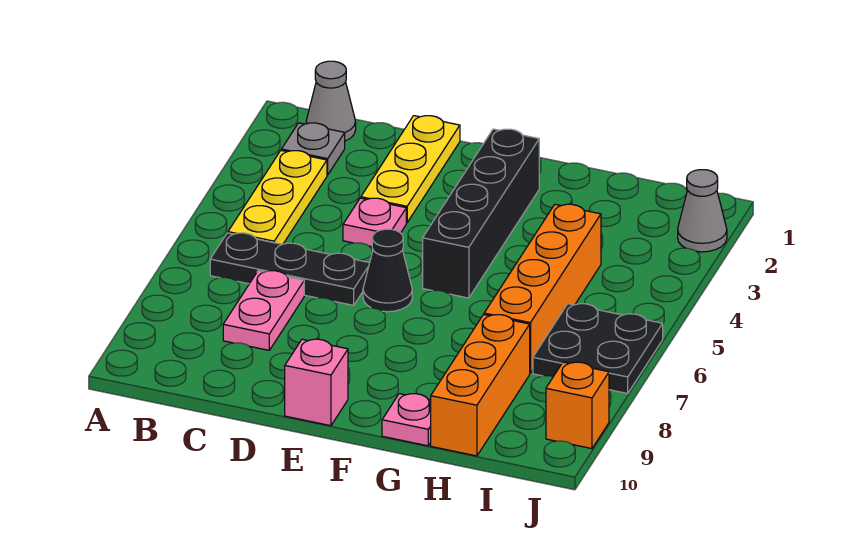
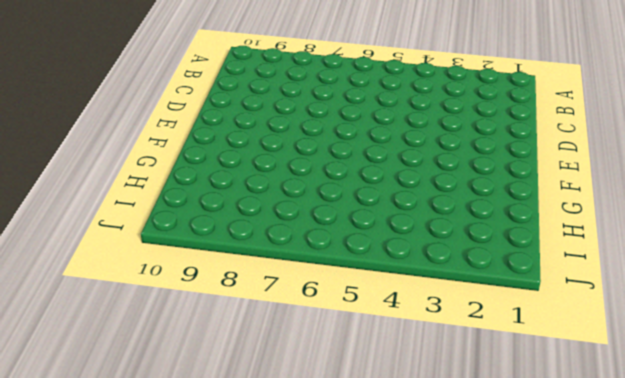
none -> grey cone B1 level 1
none -> grey plate B2 level 1
none -> yellow plate B3:B5 level 1

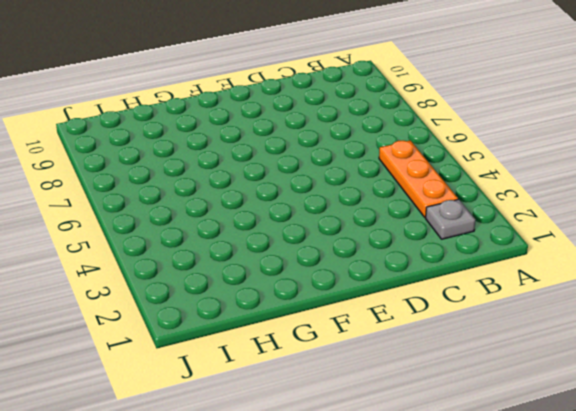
orange plate B3:B5 level 1 -> yellow plate B3:B5 level 1
none -> grey cone B1 level 1
none -> black plate B6:D6 level 1
none -> pink plate C7:C8 level 1

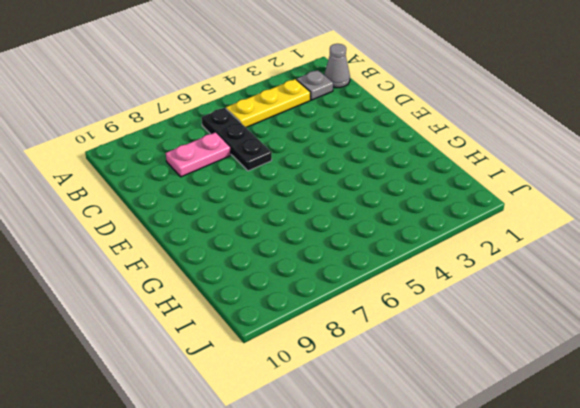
none -> yellow plate D1:D3 level 1
none -> pink plate D4 level 1
none -> black cone E6 level 1

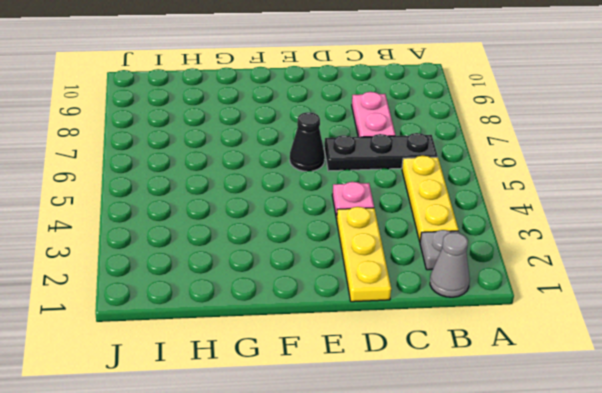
none -> pink brick E10 level 1
none -> black brick F2:F5 level 1
none -> pink plate G10 level 1

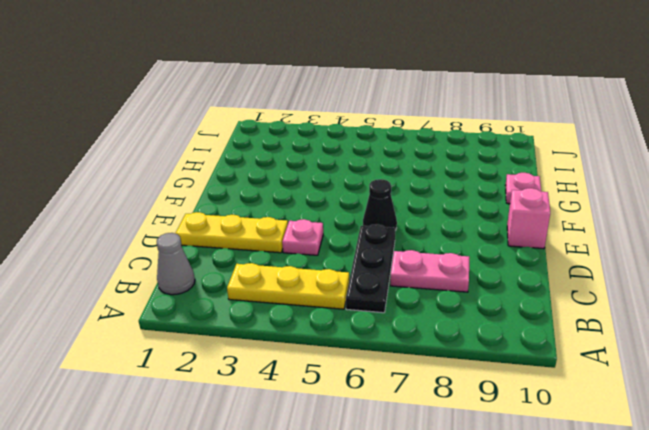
none -> grey plate B2 level 1
none -> black brick F2:F5 level 1
none -> orange brick H4:H7 level 1

